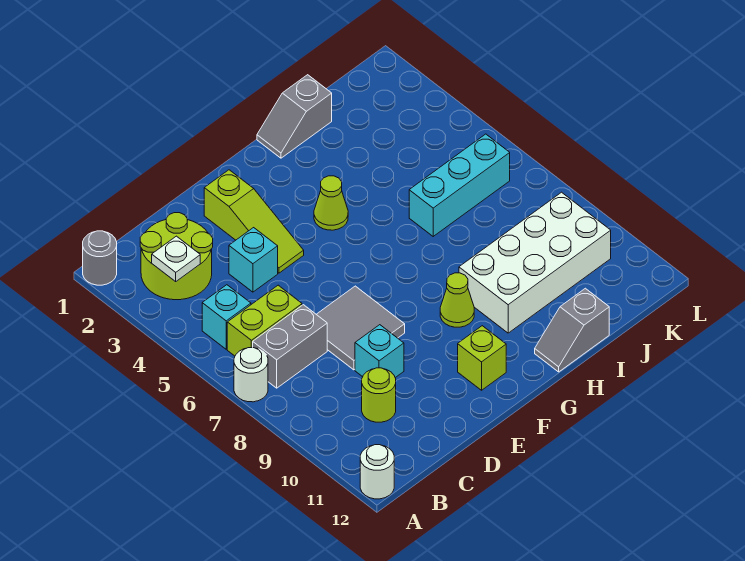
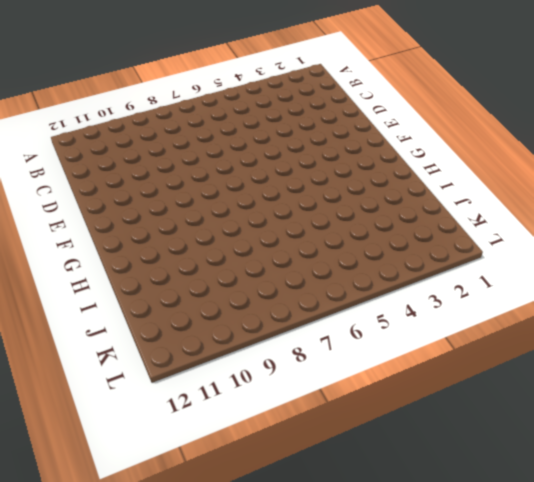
none -> grey round brick A1 level 1
none -> white round brick A7 level 1
none -> white round brick A12 level 1

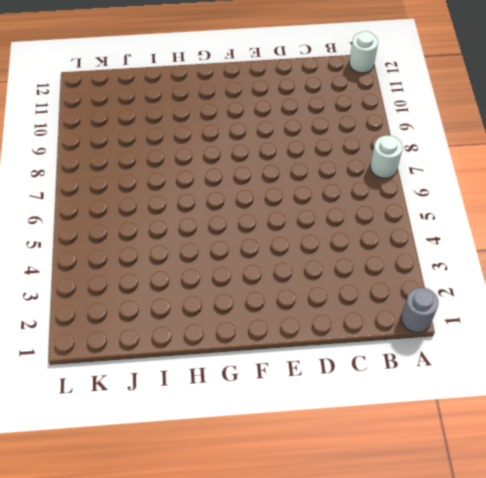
none -> lime round brick B2:C3 level 1
none -> cyan brick B5 level 1
none -> lime brick B6:C6 level 1

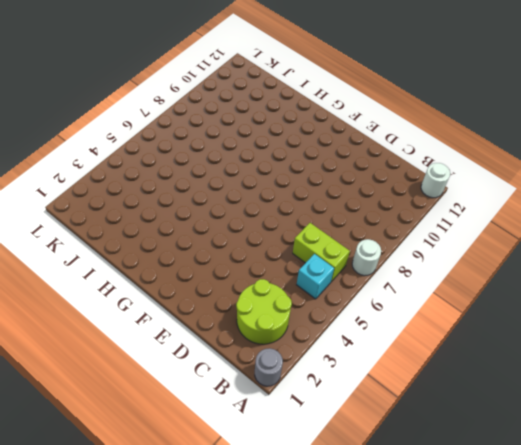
none -> grey brick B7:C7 level 1
none -> lime round brick C10 level 1
none -> cyan brick D4 level 1

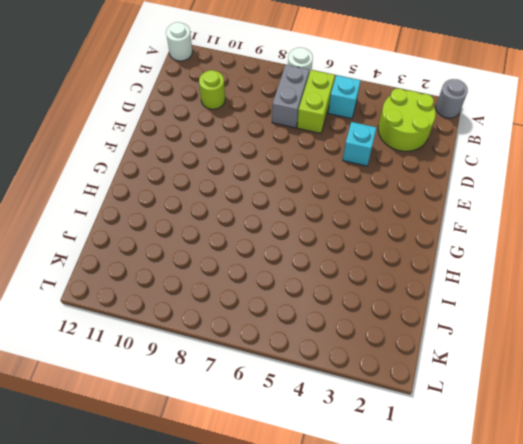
none -> grey tile D7:E8 level 1
none -> cyan brick D9 level 1
none -> lime slope E2:E4 level 1 top 2

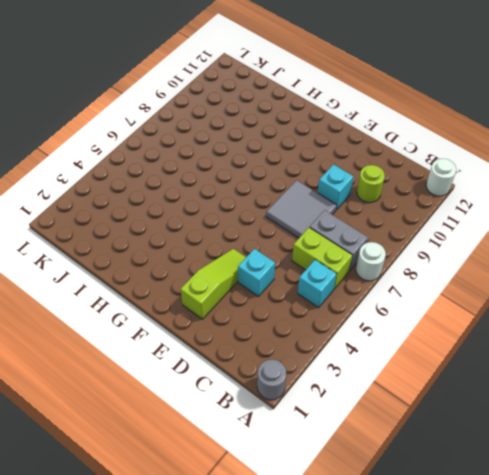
none -> lime round brick B2:C3 level 1
none -> lime brick F11 level 1
none -> lime cone G4 level 1

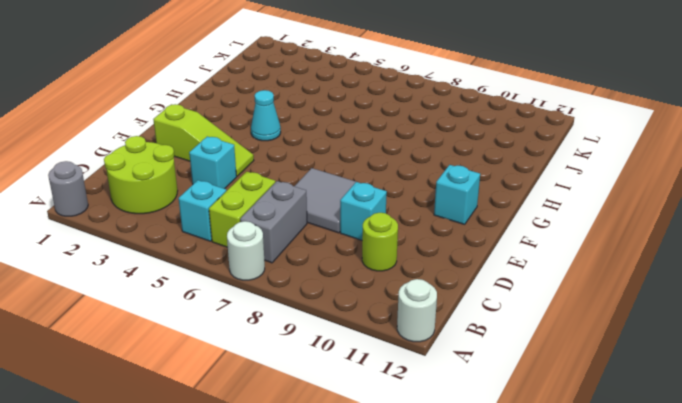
cyan brick F11 level 1 -> lime brick F11 level 1
cyan cone G4 level 1 -> lime cone G4 level 1
none -> lime cone G9 level 1
none -> grey slope H1:I1 level 1 top I
none -> white brick H9:K10 level 1

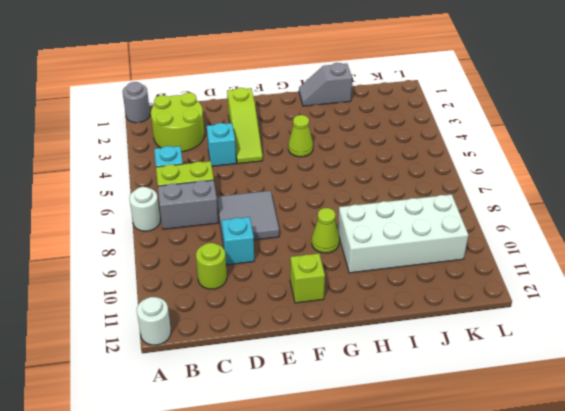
none -> grey slope H12:I12 level 1 top I
none -> cyan brick I6:K6 level 1
none -> white plate B3 level 2

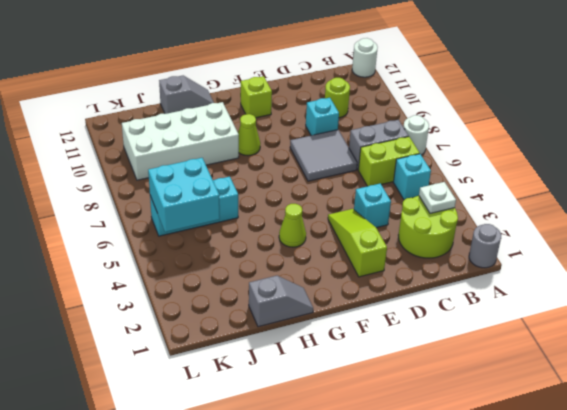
cyan brick J5:K6 level 2 -> none

